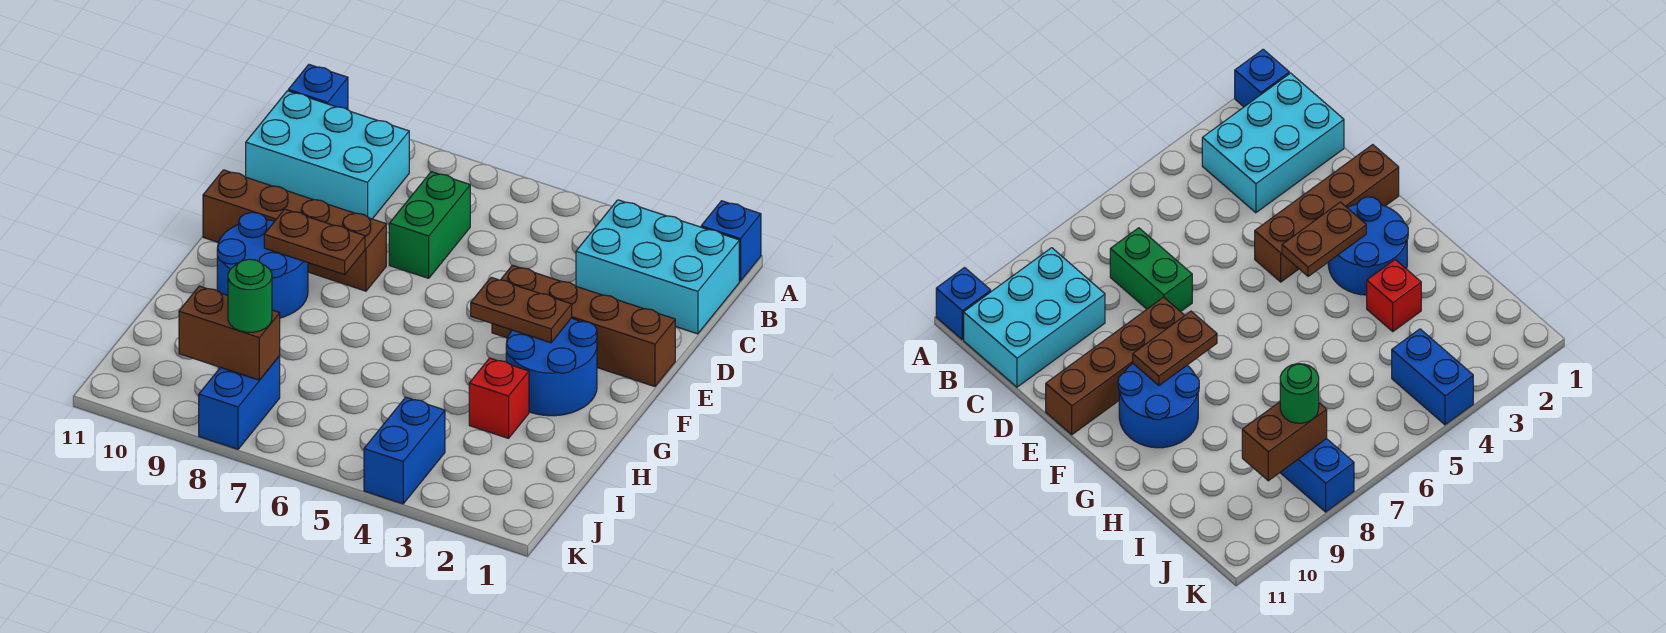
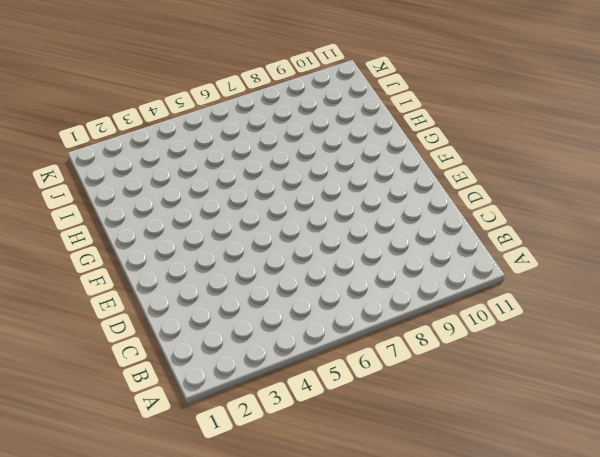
none -> blue brick A1 level 1
none -> blue brick A11 level 1
none -> cyan brick B1:C3 level 1

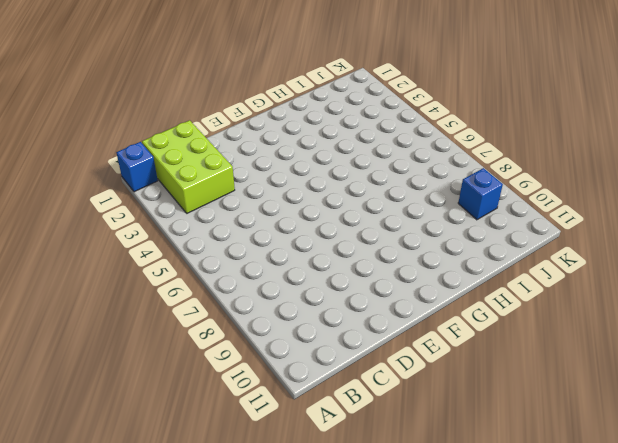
lime brick B1:C3 level 1 -> cyan brick B1:C3 level 1
blue brick J9 level 1 -> blue brick A11 level 1
none -> cyan brick B9:C11 level 1
none -> green brick C7:D7 level 1
none -> brown brick E1:E4 level 1

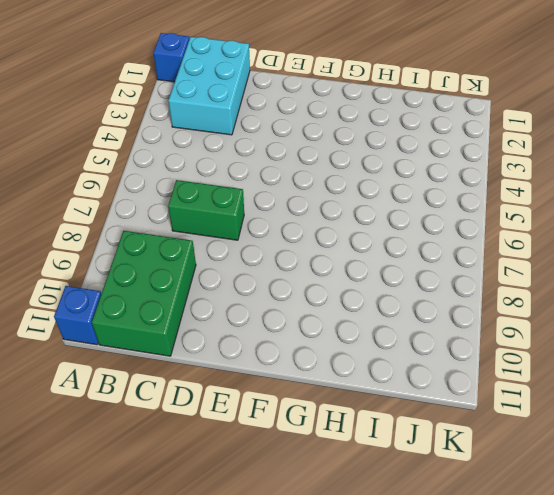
green brick B9:C11 level 1 -> cyan brick B9:C11 level 1
none -> brown brick E1:E4 level 1
none -> brown brick E8:E11 level 1
none -> blue round brick F2:G3 level 1

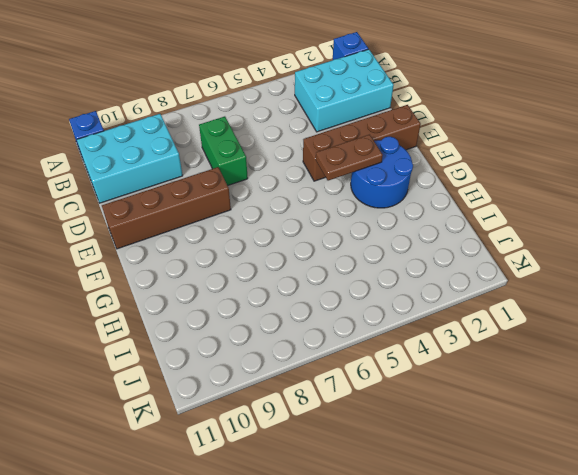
none -> blue round brick F9:G10 level 1
none -> red brick H3 level 1
none -> blue brick J4:K4 level 1

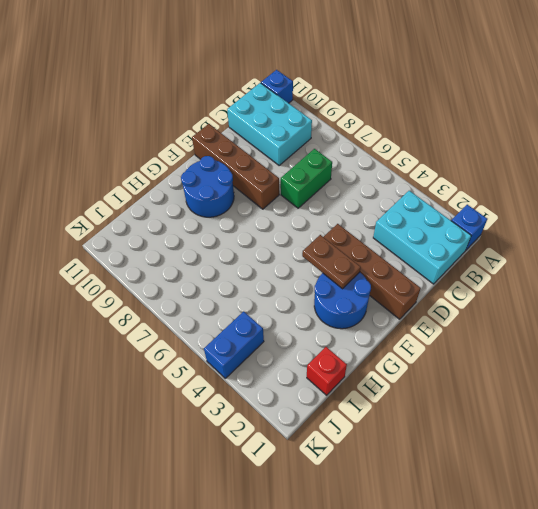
red brick I1 level 1 -> red brick H3 level 1
none -> blue brick J8:K8 level 1
none -> brown plate F8:F9 level 2
none -> brown brick J8:J9 level 2

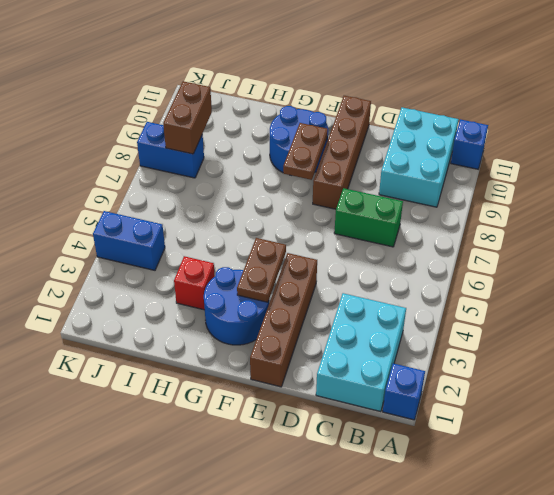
none -> green round brick J8 level 3

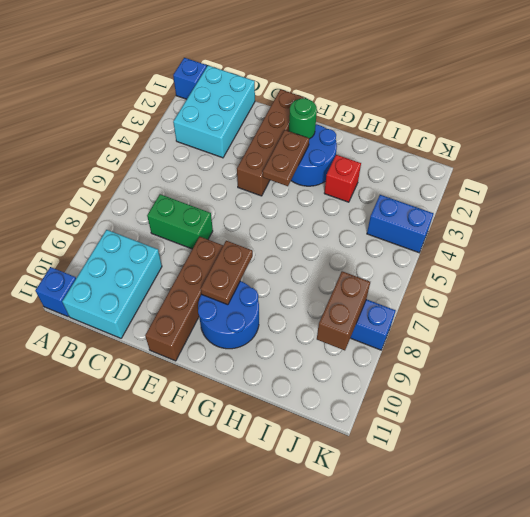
green round brick F2 level 2 -> green round brick J8 level 3

